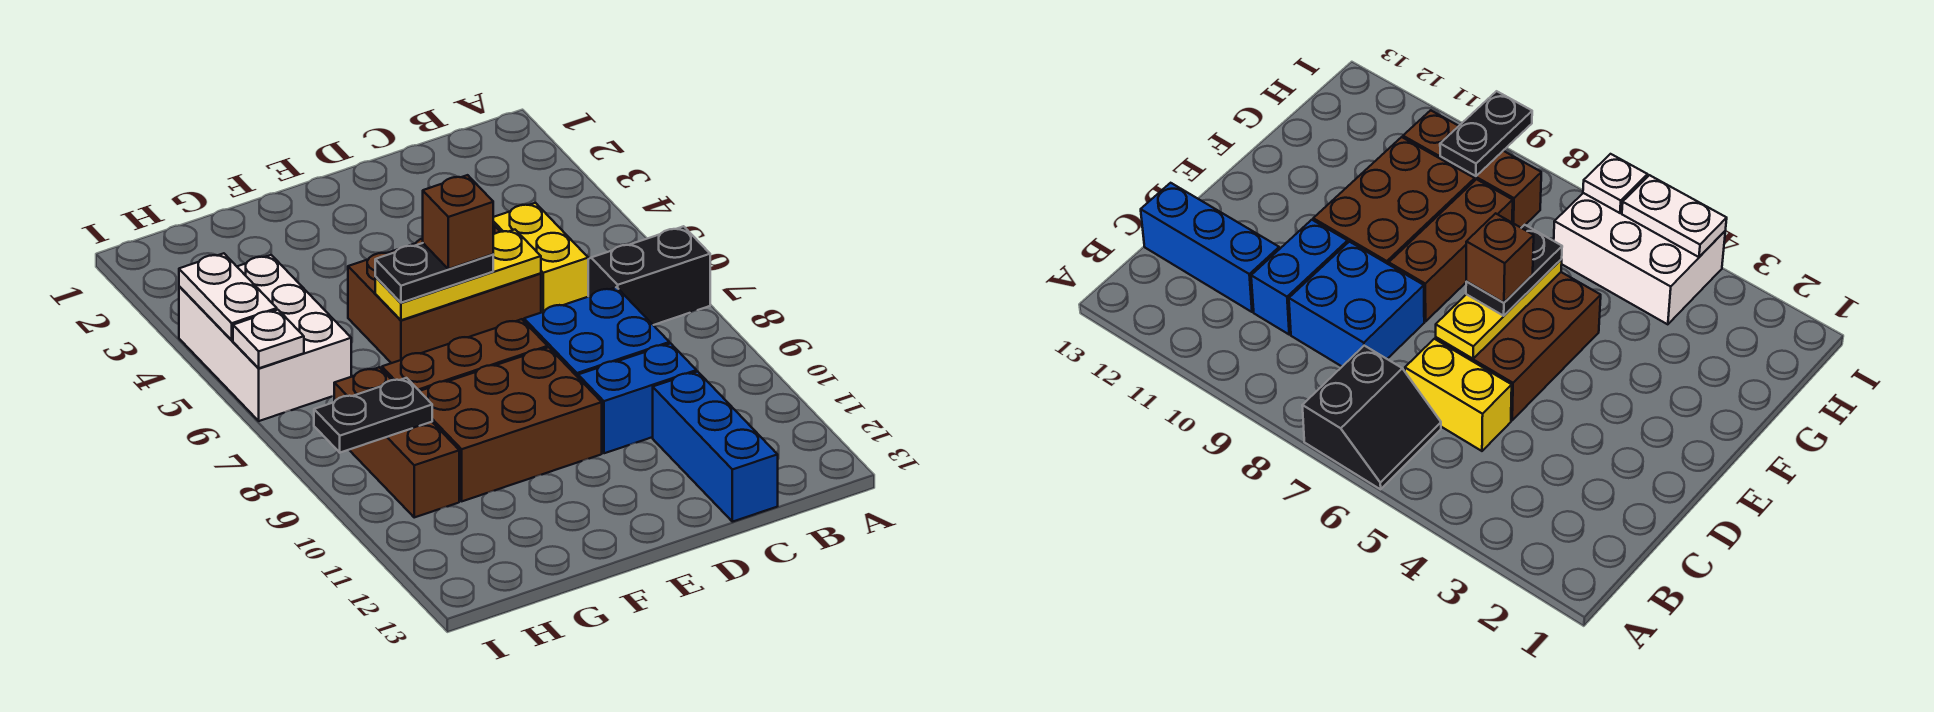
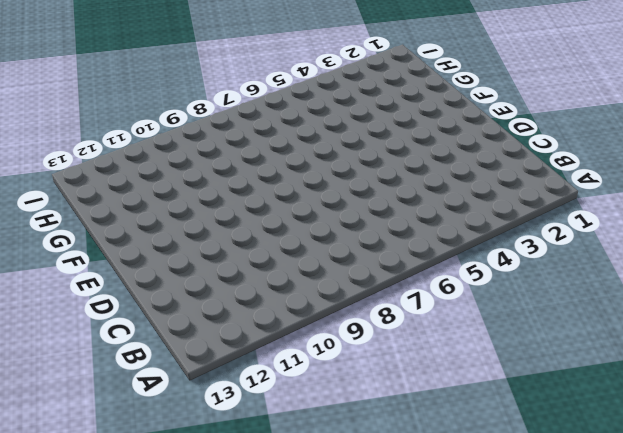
none -> black slope A6:B7 level 1 top 7
none -> yellow brick C5:C6 level 1
none -> blue brick C8:D9 level 1

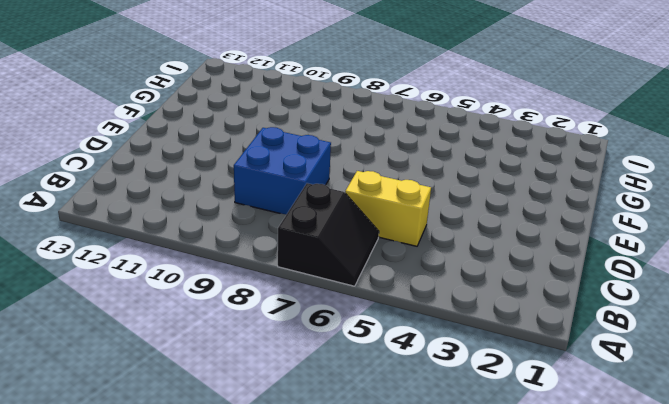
none -> blue brick C10:D10 level 1
none -> blue brick C11:C13 level 1
none -> brown brick D5:F6 level 1

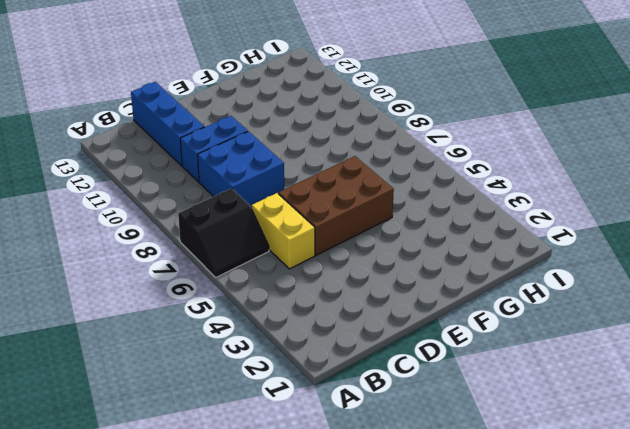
none -> brown brick E8:G8 level 1
none -> brown brick E9:G10 level 1
none -> white brick H4:I6 level 1

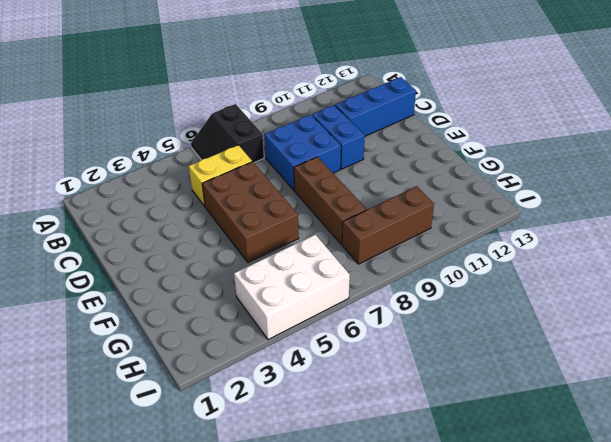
none -> brown brick E9:G10 level 1
none -> yellow plate D6:F6 level 2
none -> black plate H9:I9 level 2

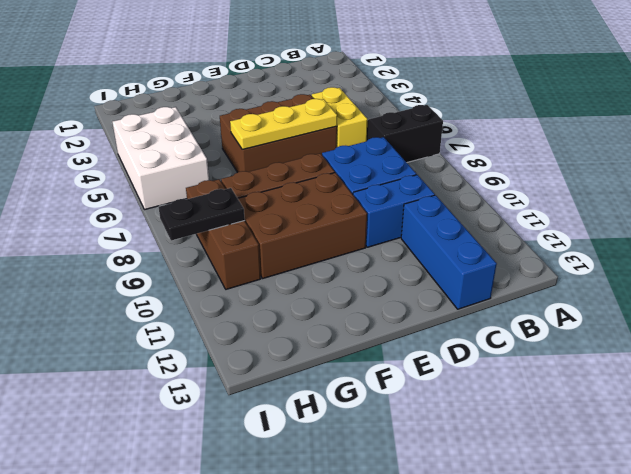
none -> white plate I4:I5 level 2
none -> white plate I6 level 2
none -> black plate E6:F6 level 3

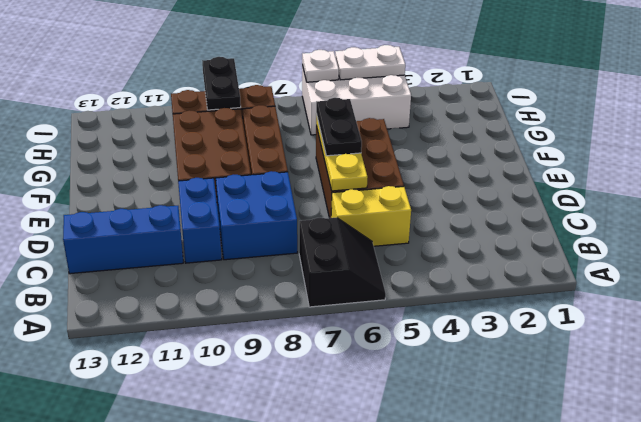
none -> brown brick E6 level 4

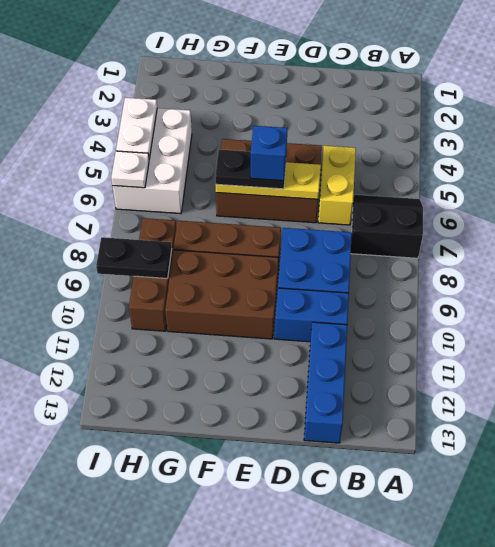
blue brick E6 level 4 -> brown brick E6 level 4

